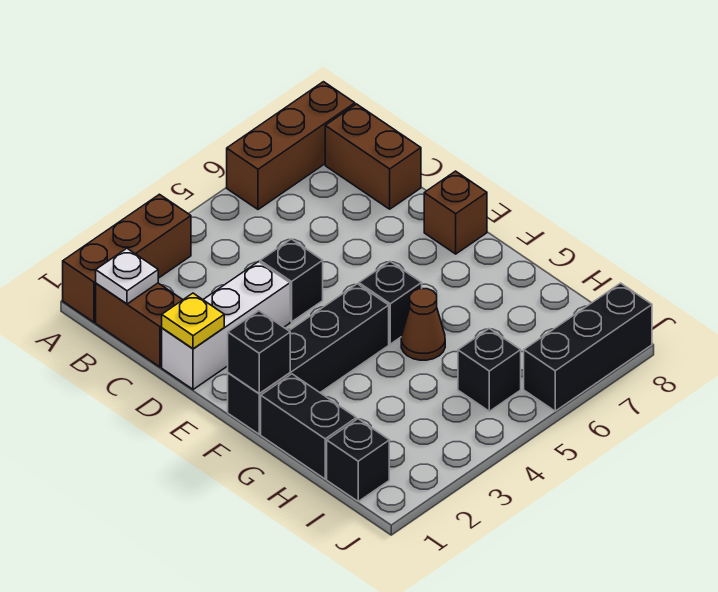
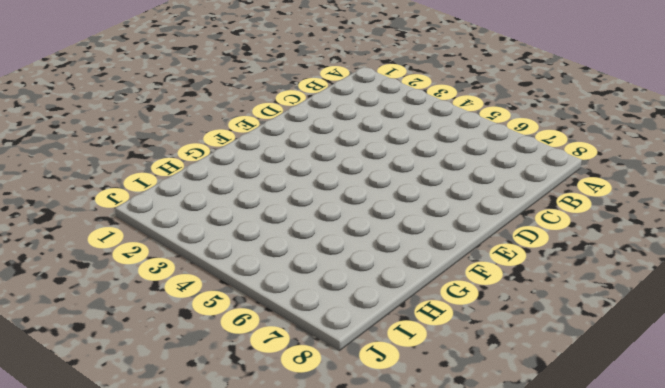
none -> brown brick A1:A3 level 1
none -> brown brick A6:A8 level 1
none -> brown brick B1:C1 level 1

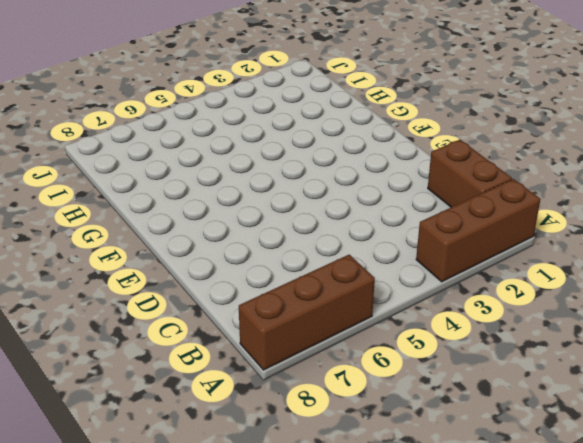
none -> brown brick B8:C8 level 1
none -> white brick D1:D3 level 1
none -> black brick D4 level 1

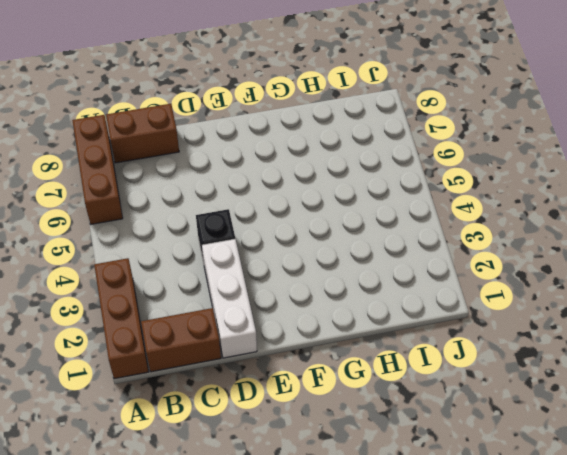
none -> brown brick E8 level 1
none -> black brick F1:F4 level 1
none -> black brick F5 level 1

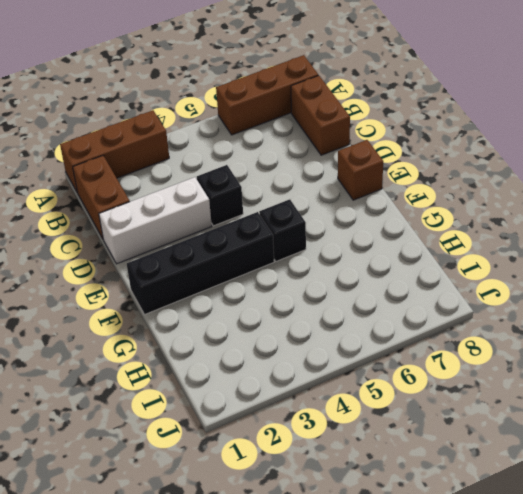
none -> black brick G1:H1 level 1
none -> brown cone G5 level 1
none -> black brick I1 level 1

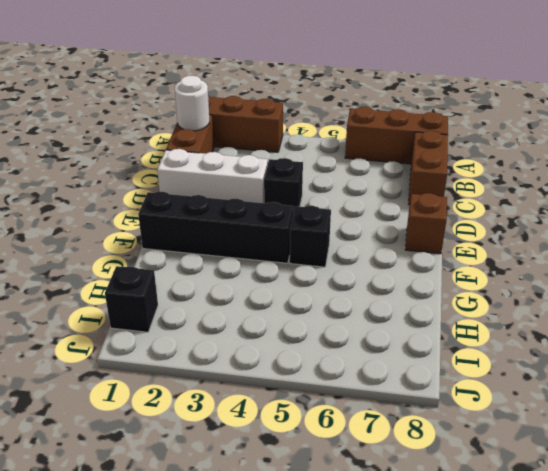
white round brick B1 level 2 -> white plate B1 level 2
none -> black brick G1:H1 level 1
none -> brown cone G5 level 1
none -> black brick I5 level 1

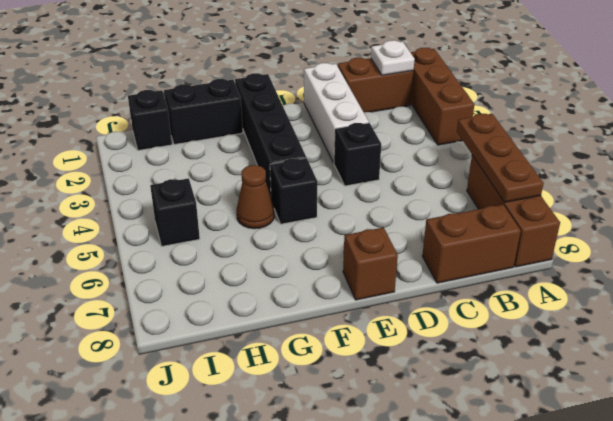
brown plate A5:A7 level 2 -> none
none -> black brick J6:J8 level 1
none -> yellow plate D1 level 2
none -> black brick F1 level 2

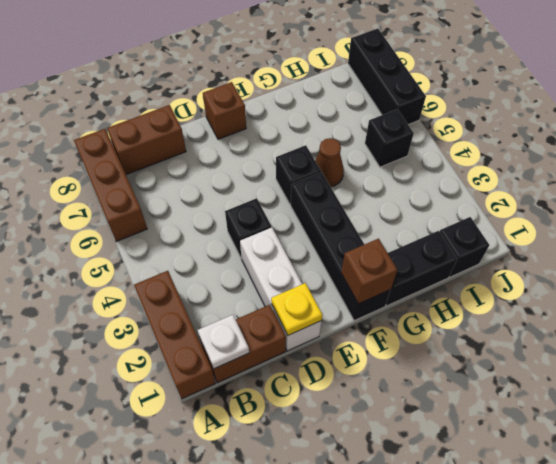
brown brick F1 level 2 -> black brick F1 level 2

